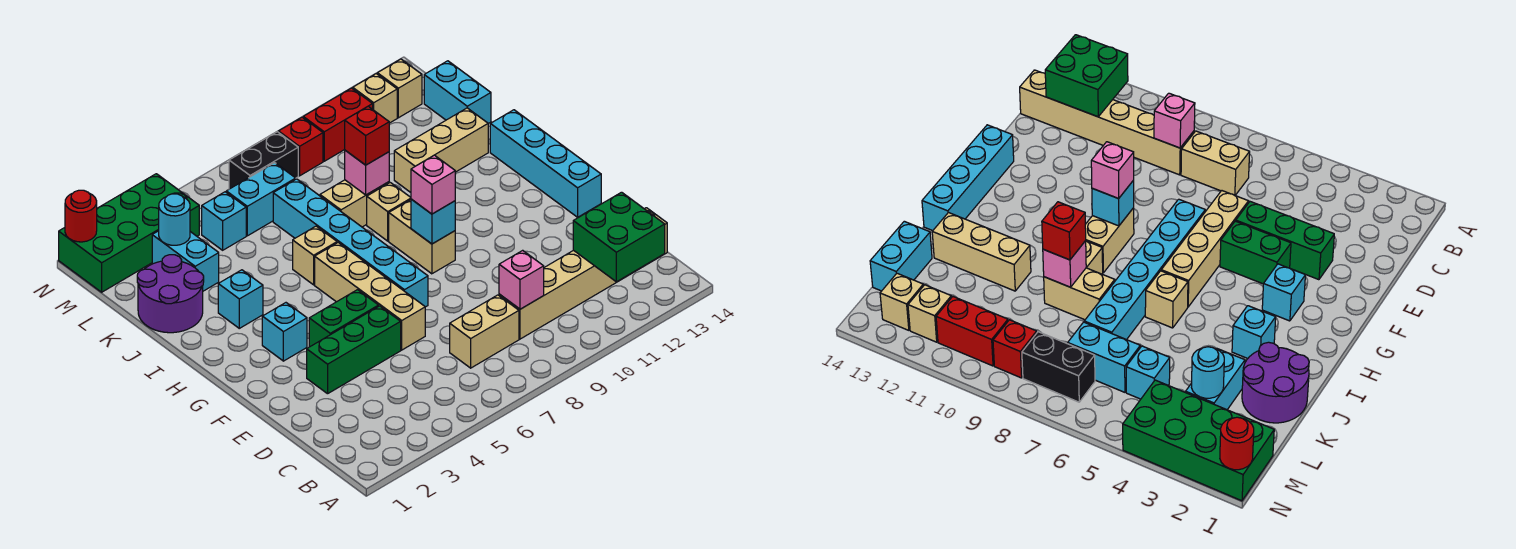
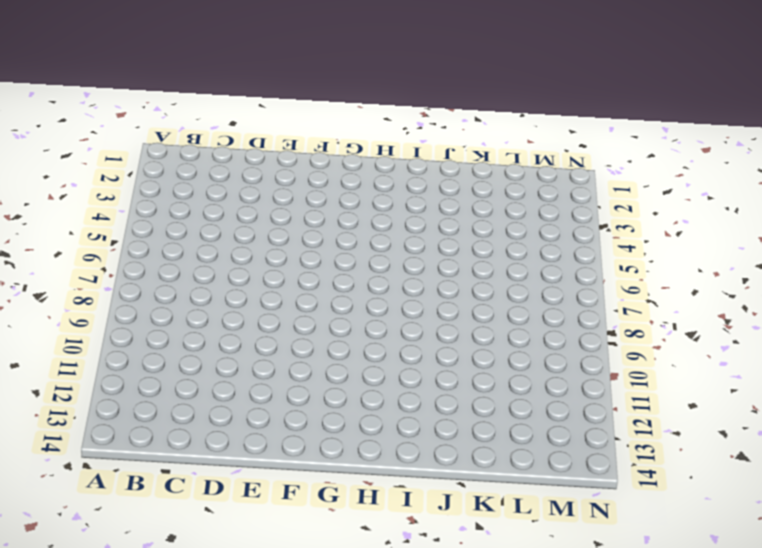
none -> tan brick C7:C8 level 1
none -> tan brick C9:C14 level 1
none -> green brick E3:E5 level 1
none -> tan brick E6:H6 level 1

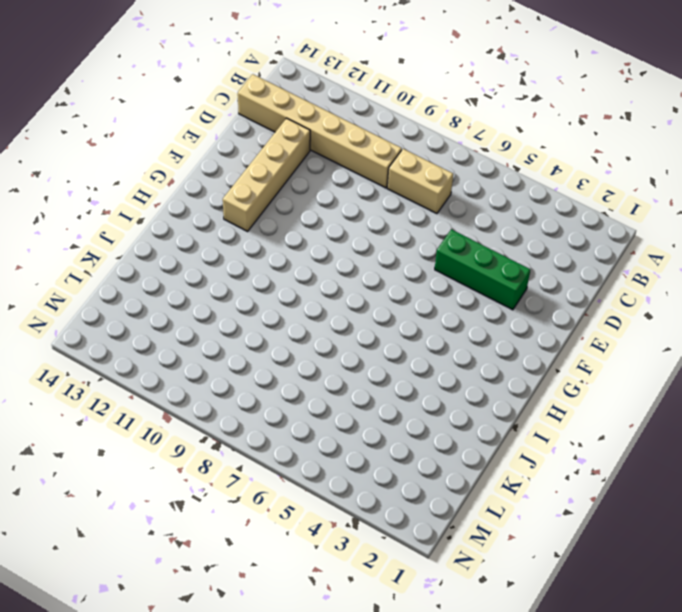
tan brick D12:G12 level 1 -> tan brick E6:H6 level 1
none -> green brick F4:F5 level 1
none -> cyan brick F7:K7 level 1
none -> cyan brick F14:I14 level 1
none -> cyan brick G3 level 1

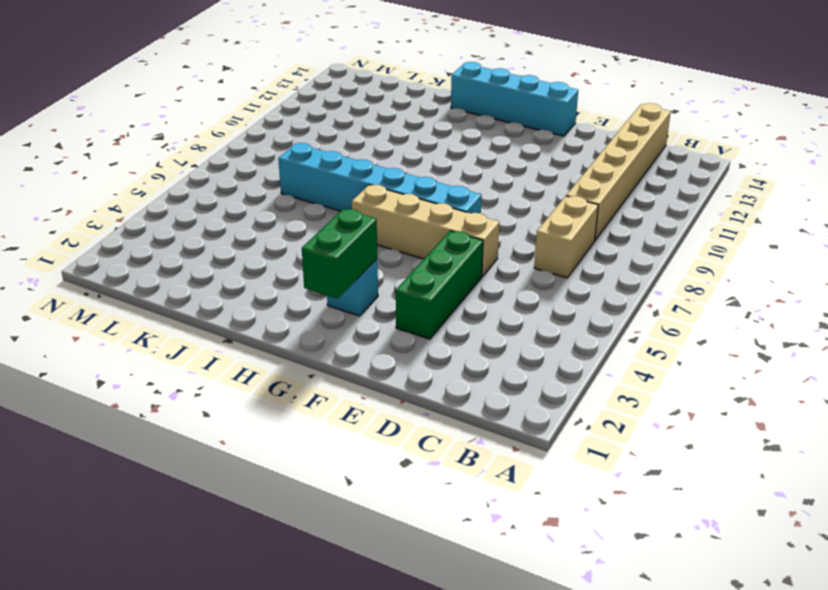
green brick G2:G3 level 2 -> green brick F4:F5 level 1
none -> tan brick G9:H9 level 1
none -> cyan brick I3 level 1
none -> tan brick I6 level 1
none -> tan brick I9 level 1

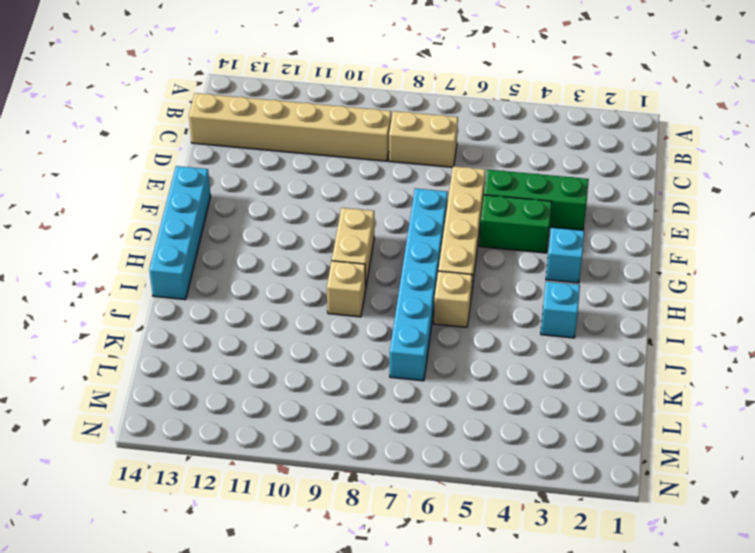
none -> purple round brick J1:K2 level 1
none -> tan brick J8:J9 level 1
none -> tan brick J11:J13 level 1
none -> cyan brick K3:L3 level 1

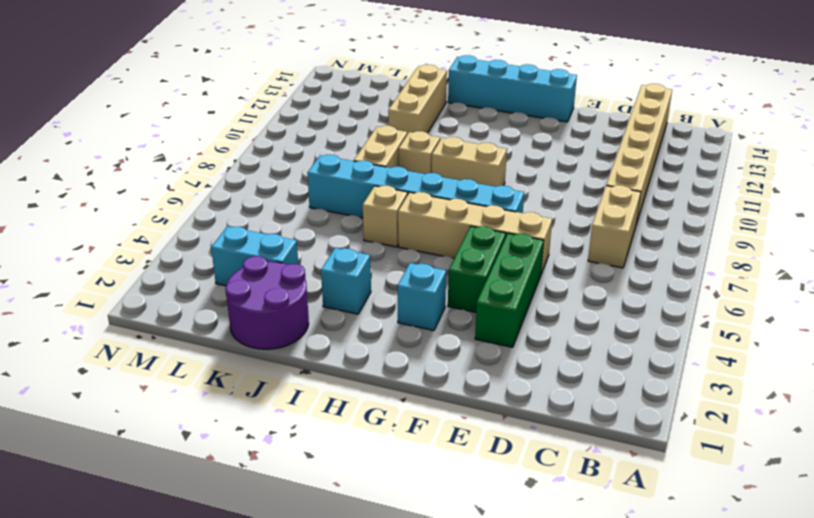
none -> cyan brick K14:L14 level 1
none -> cyan brick L5 level 1
none -> cyan brick L6:L7 level 1
none -> green brick M1:N4 level 1

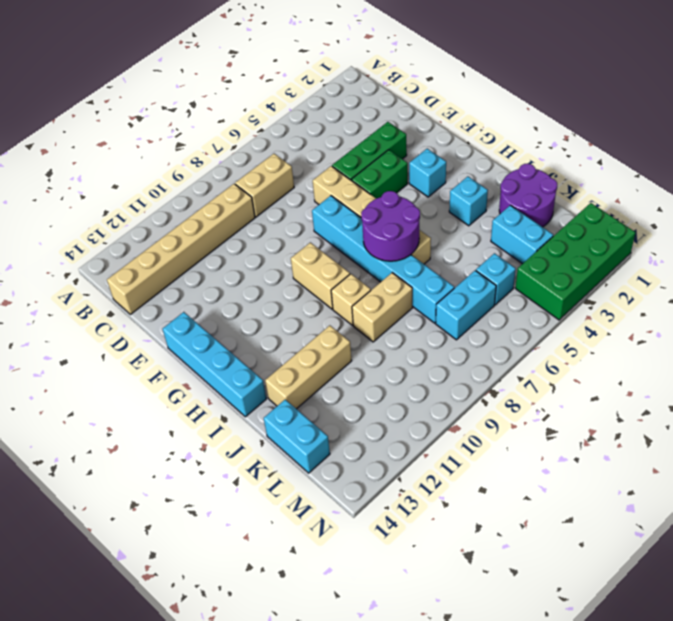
purple round brick H6:I7 level 2 -> none
none -> black brick M7:M8 level 1
none -> red brick M9 level 1
none -> red brick M10:M11 level 1
none -> tan brick M12 level 1

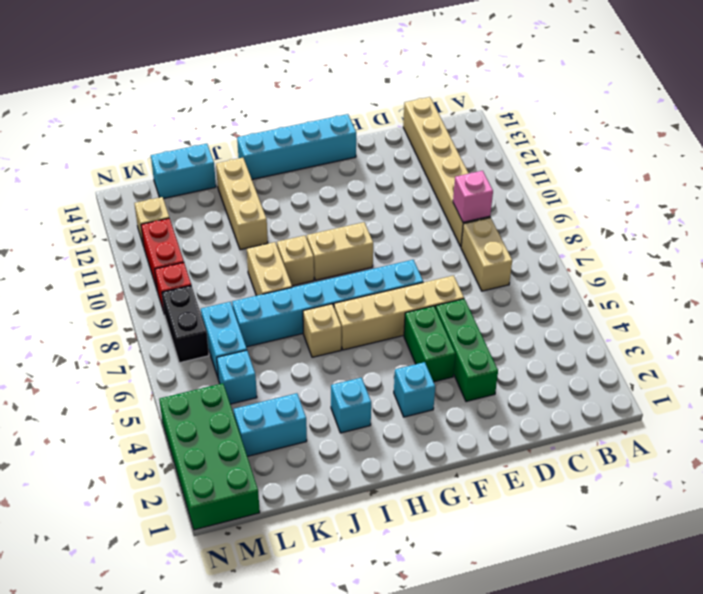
none -> purple round brick J1:K2 level 1
none -> tan brick M13 level 1
none -> green brick B12:C13 level 2
none -> cyan brick G9 level 2

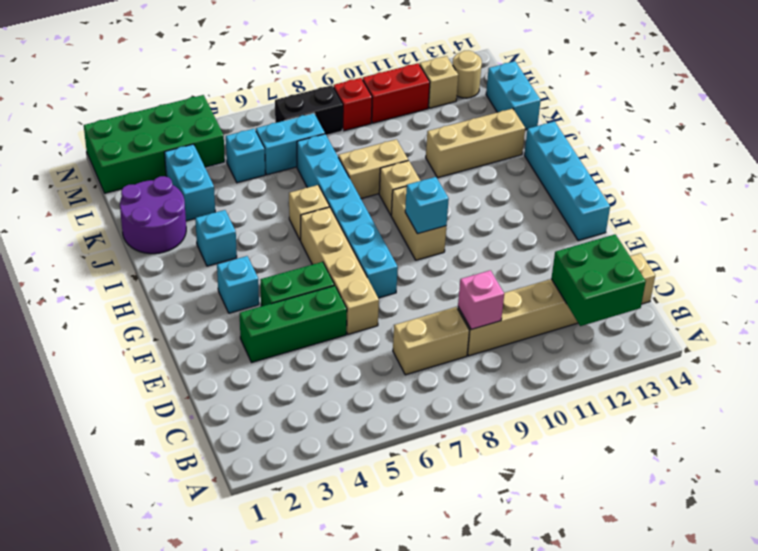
tan round brick M13 level 1 -> tan brick M13 level 1
none -> pink brick J9 level 2
none -> cyan round brick L3 level 2
none -> red round brick N1 level 2
none -> pink brick G9 level 3

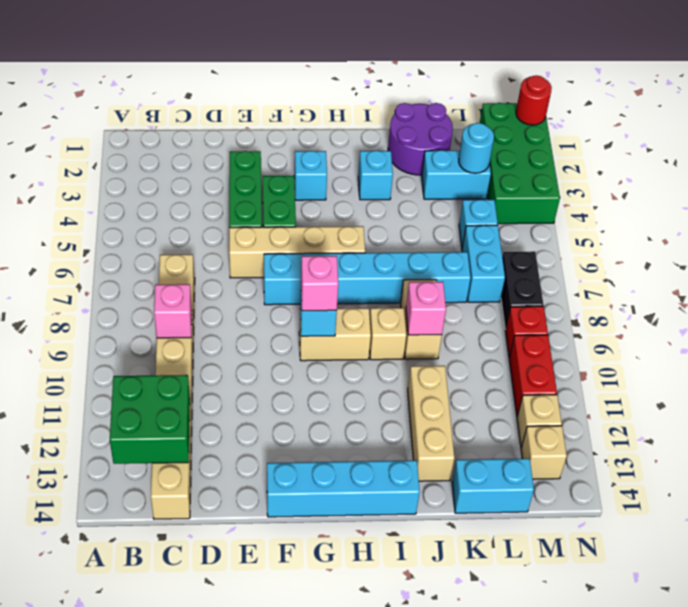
none -> tan brick I6 level 1
none -> red brick J9 level 3

